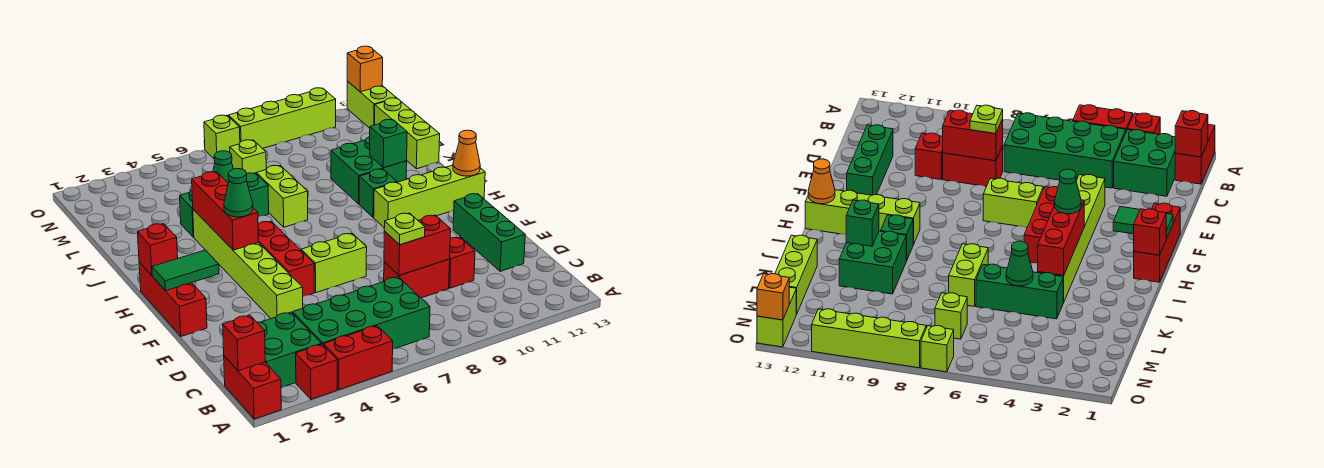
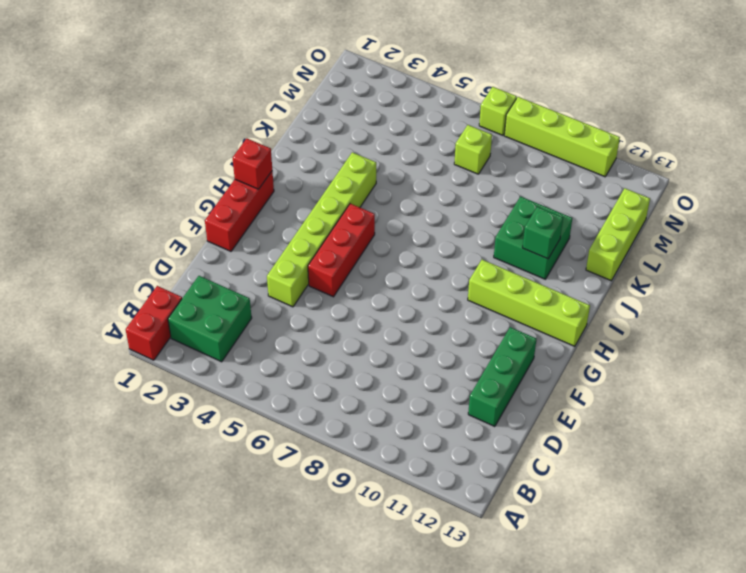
none -> red brick A3 level 1
none -> red brick A4:A5 level 1
none -> green brick B4:C7 level 1
none -> red brick D8:D9 level 1

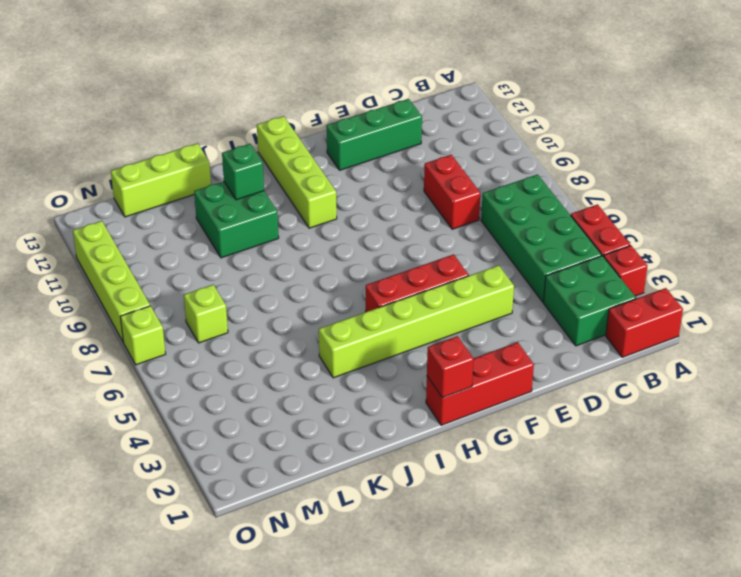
none -> red brick D10 level 1
none -> lime brick F6:F7 level 1
none -> green brick I10 level 1
none -> lime brick J7:K7 level 1

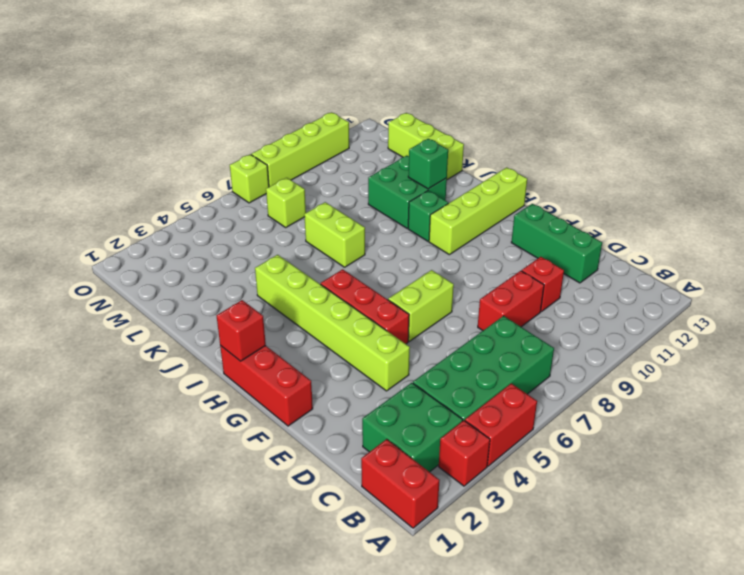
none -> green brick K4:K6 level 1
none -> lime brick N13:O13 level 1
none -> red brick B1 level 2
none -> red brick D8:D9 level 2

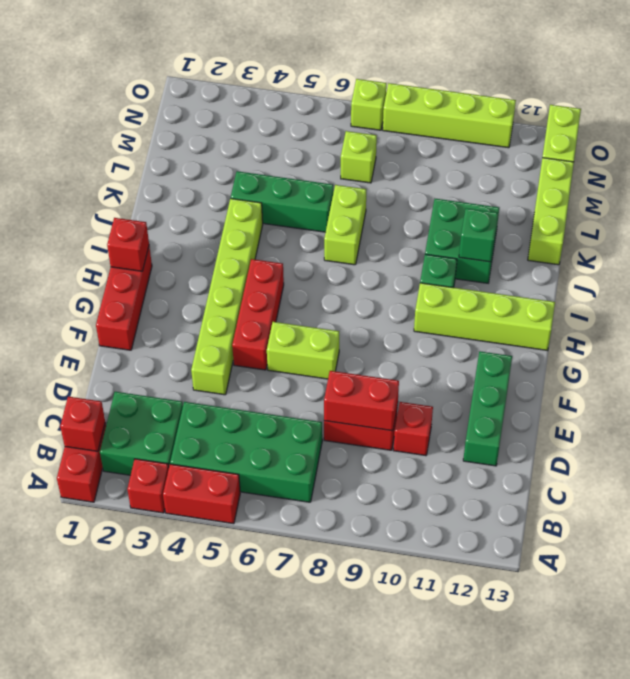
none -> green tile G1:G2 level 2
none -> red brick H4:J4 level 2
none -> orange cone H13 level 2
none -> green cone K5 level 2

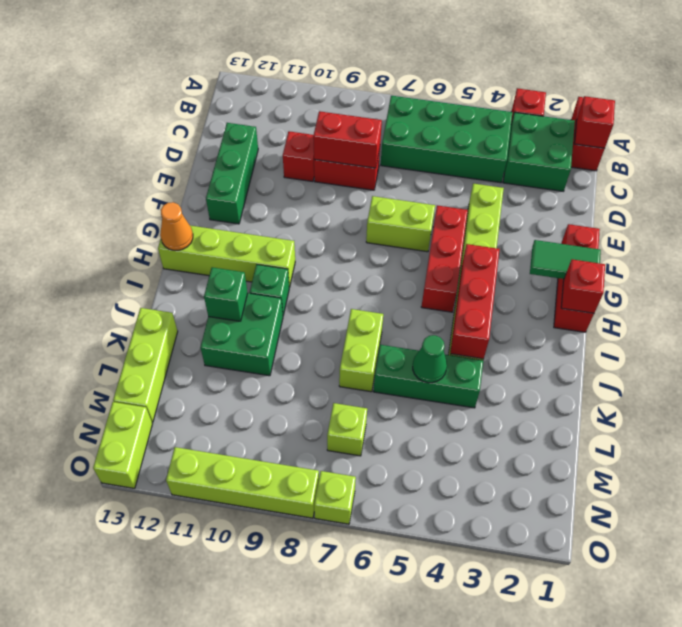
none -> red brick A4:A5 level 1
none -> orange brick O13 level 2
none -> lime plate D8 level 3
none -> green cone H4 level 3

